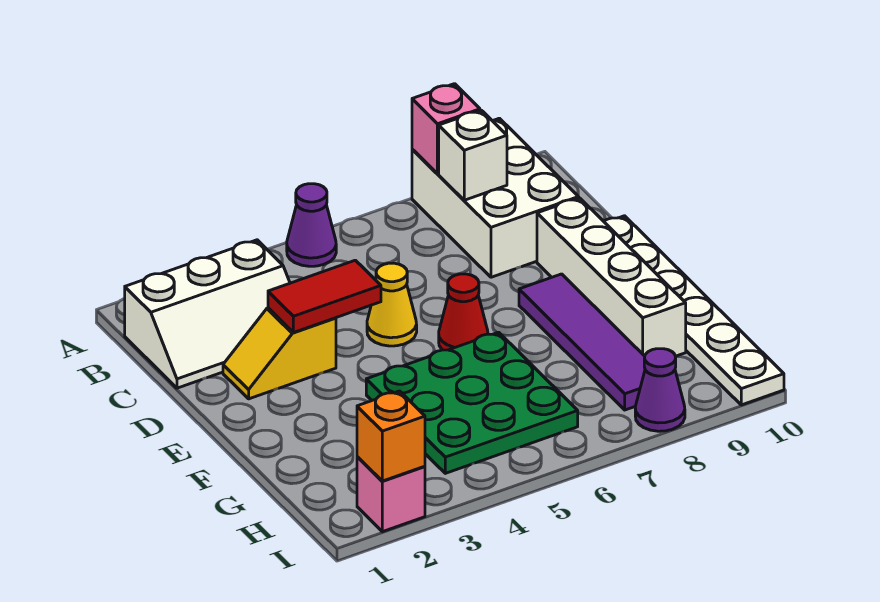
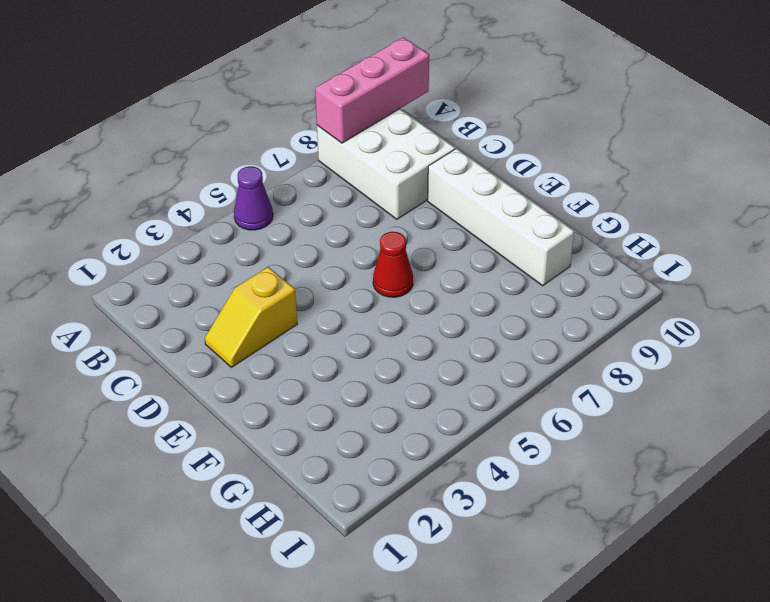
pink brick A8:A10 level 2 -> pink brick A8 level 2
none -> white slope B1:C3 level 1 top B
none -> yellow cone D5 level 1
none -> white plate D10:I10 level 1

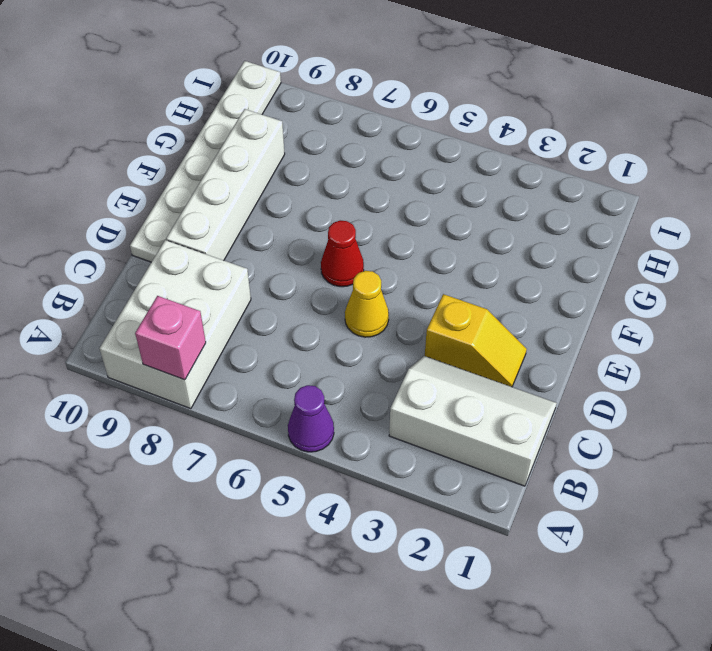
none -> purple tile E8:H8 level 1
none -> green plate F4:H6 level 1
none -> pink brick I2 level 1

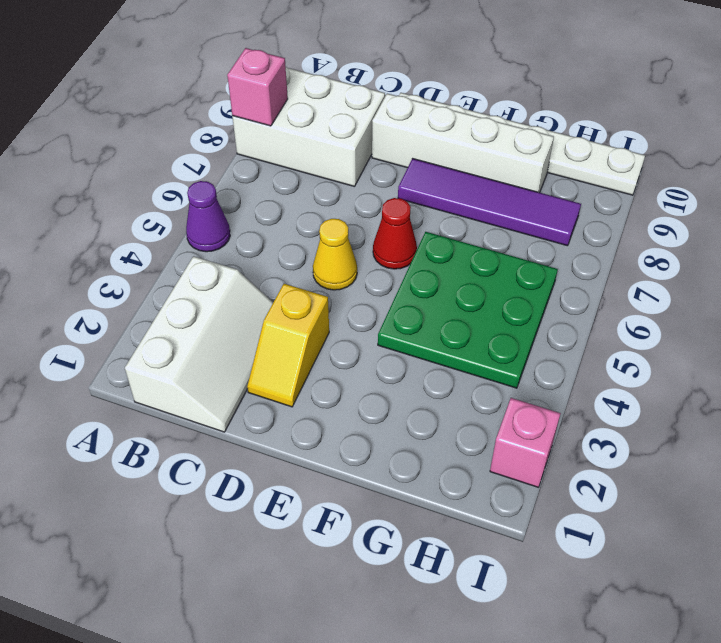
none -> purple cone I8 level 1
none -> white brick B8 level 2
none -> red tile D3:D4 level 2

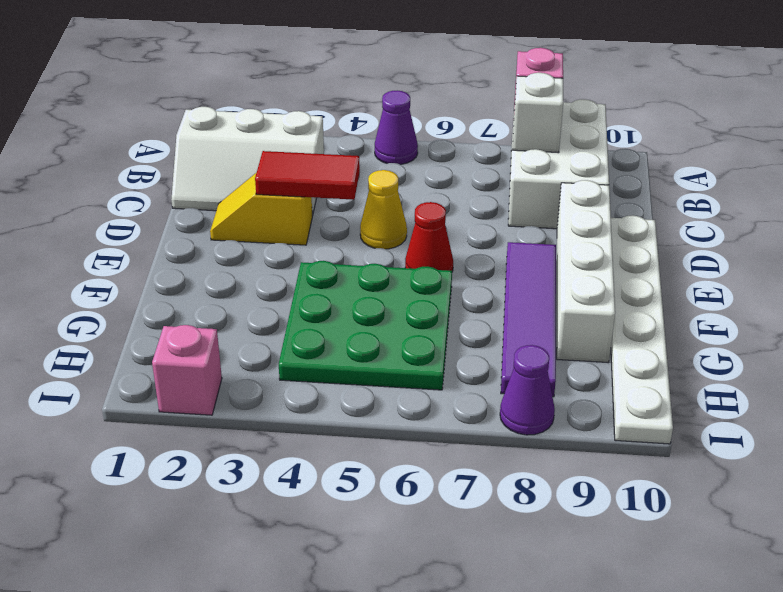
none -> orange brick I2 level 2

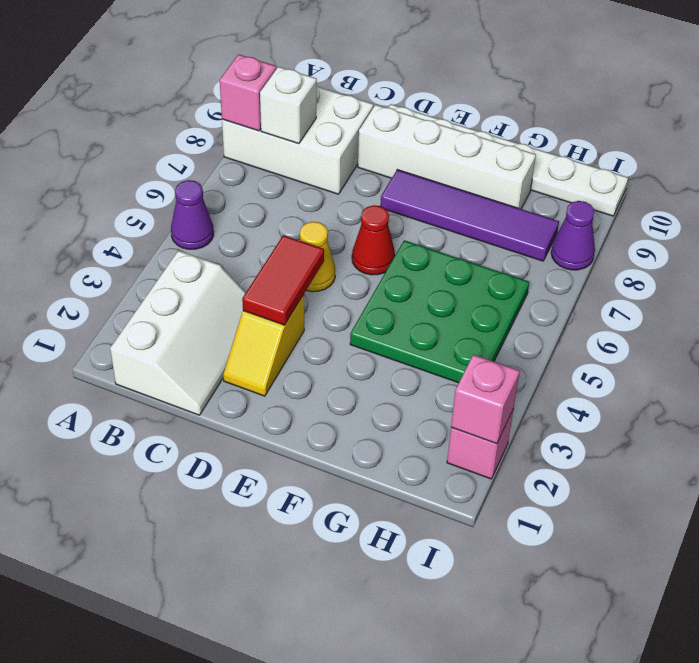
pink brick I2 level 2 -> orange brick I2 level 2

